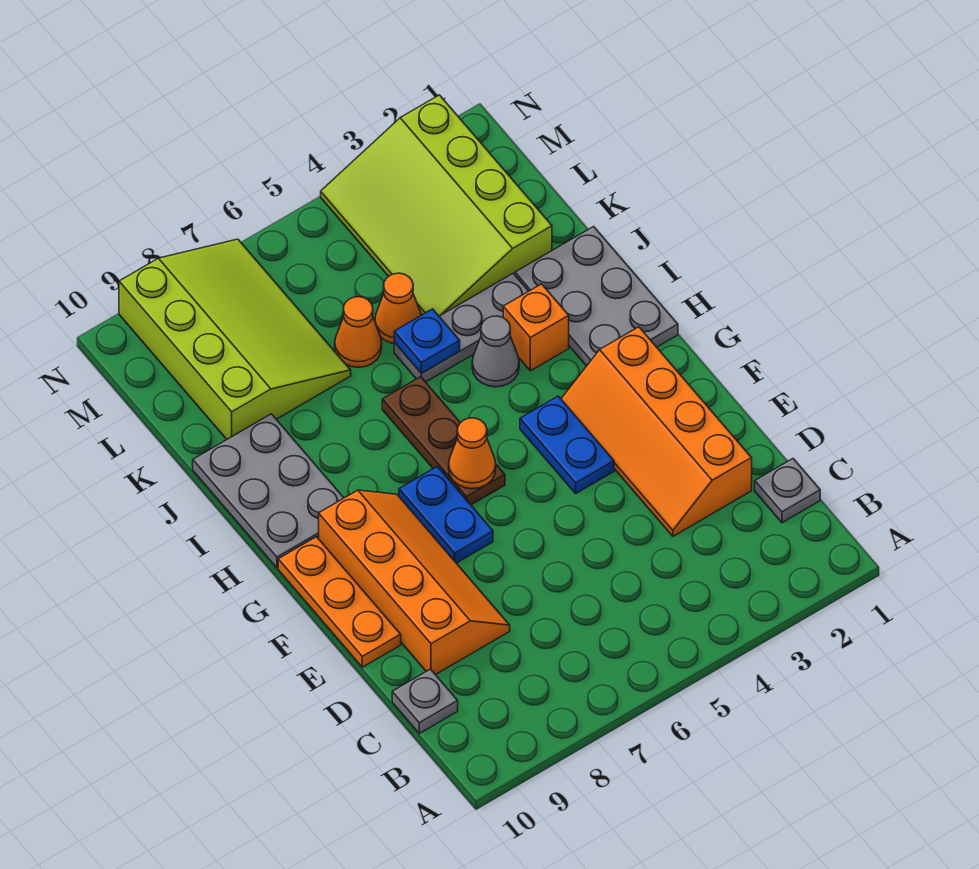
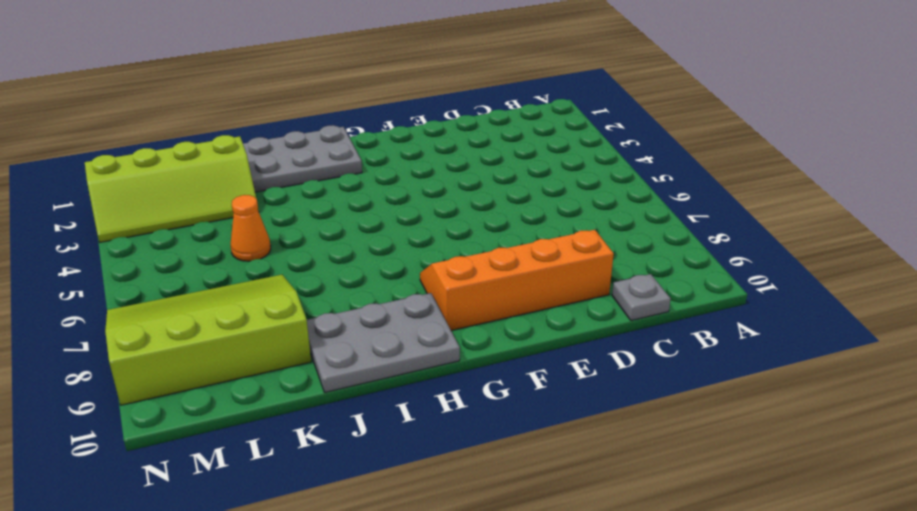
lime slope K2:N3 level 1 top 2 -> lime slope K2:N4 level 1 top 2
none -> grey plate C1 level 1
none -> orange slope D2:G3 level 1 top 2
none -> orange plate E10:G10 level 1

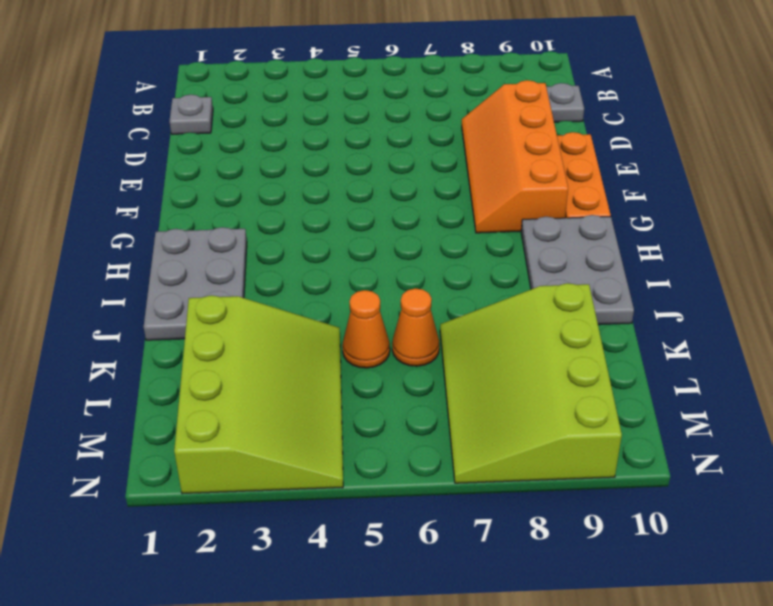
none -> orange slope D2:G3 level 1 top 2
none -> blue plate F4:G4 level 1
none -> blue plate F7:G7 level 1

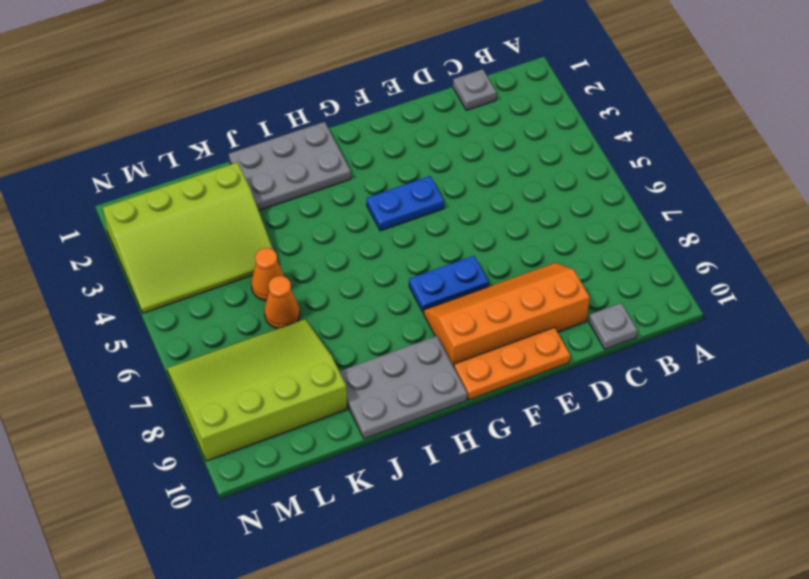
none -> orange slope D2:G3 level 1 top 2
none -> brown plate G6:I6 level 1
none -> orange brick I3 level 1

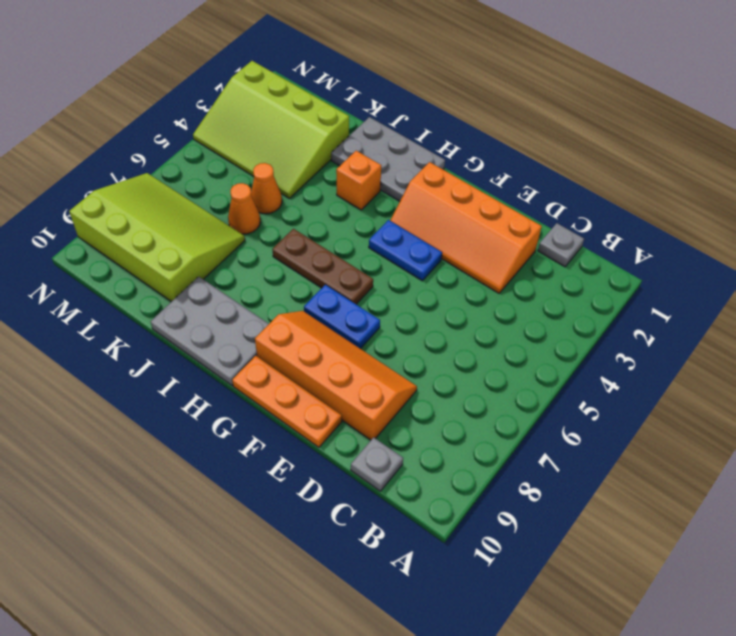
none -> grey cone I4 level 1
none -> grey plate J3:J5 level 1
none -> orange cone G6 level 2

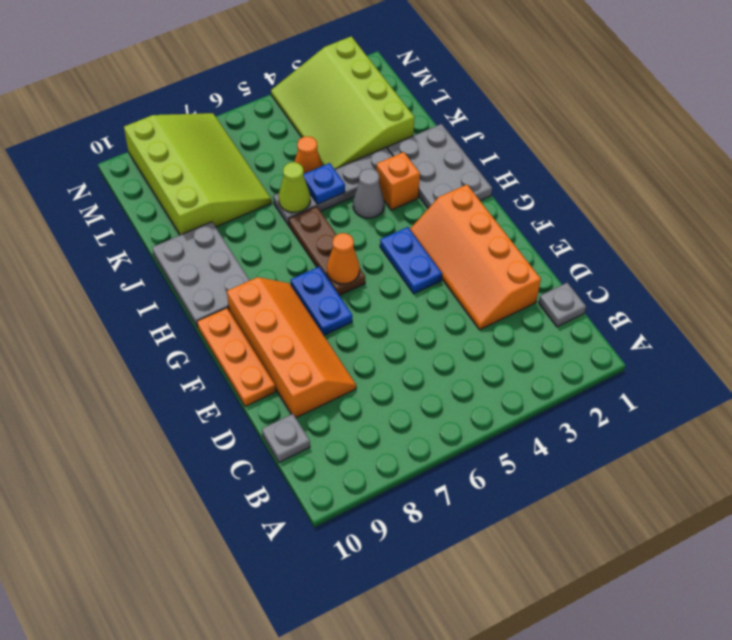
grey plate J3:J6 level 1 -> grey plate J3:J5 level 1
lime cone J6 level 2 -> none
none -> orange cone K6 level 1

